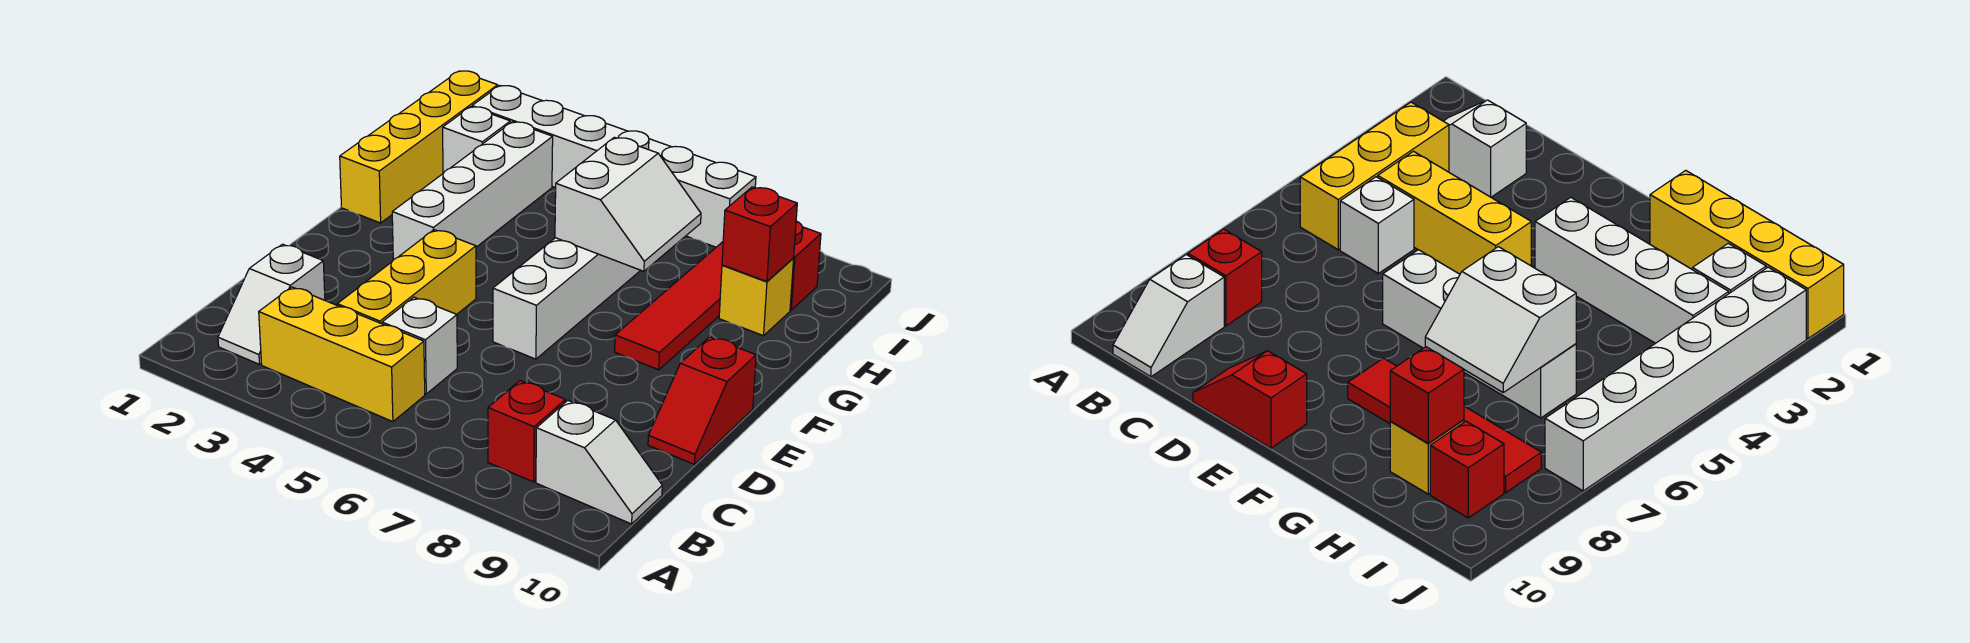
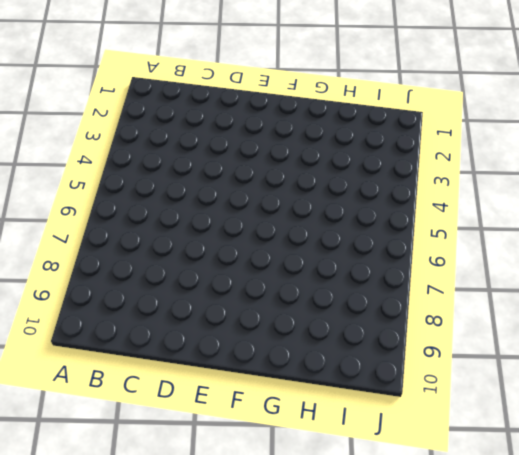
none -> white slope B2:C2 level 1 top C
none -> yellow brick B3:B5 level 1
none -> red brick B8 level 1

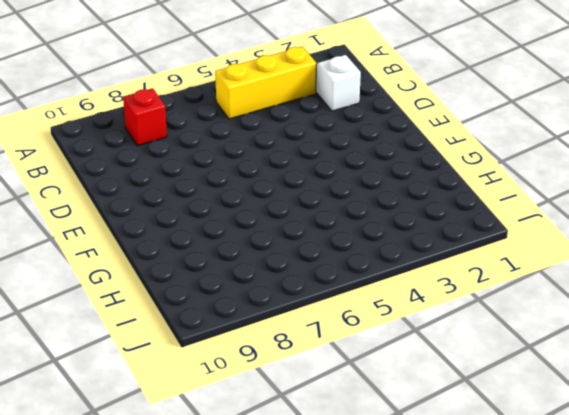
none -> white slope B9:B10 level 1 top 9
none -> yellow brick C4:E4 level 1
none -> white brick C5 level 1

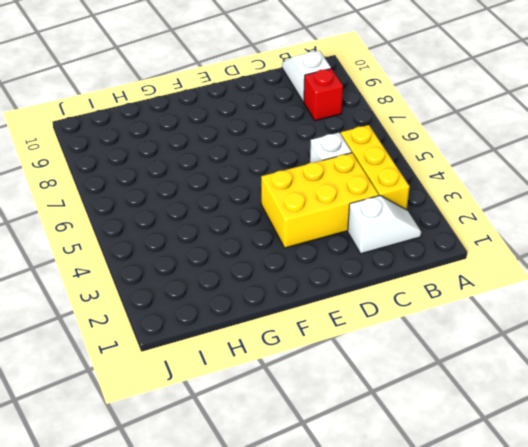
yellow brick C3:E4 level 1 -> yellow brick C4:E4 level 1
none -> red slope D10:E10 level 1 top E
none -> white brick E6:H6 level 1
none -> white brick F3:I3 level 1

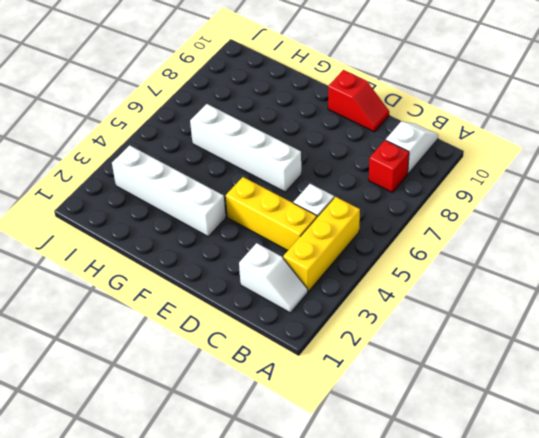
none -> red tile F8:I8 level 1
none -> yellow brick G1:J1 level 1
none -> yellow brick H9 level 1

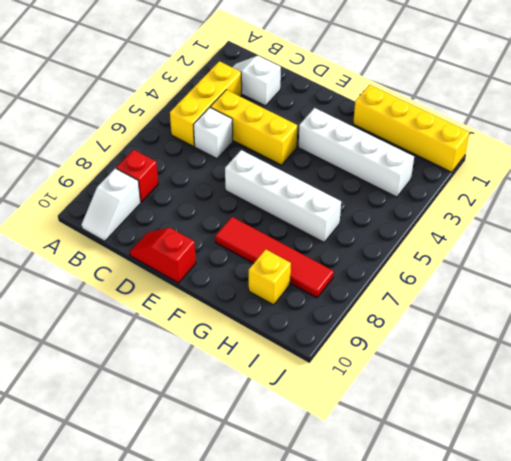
none -> white brick I2 level 1
none -> red brick I9 level 1
none -> white brick J2:J7 level 1

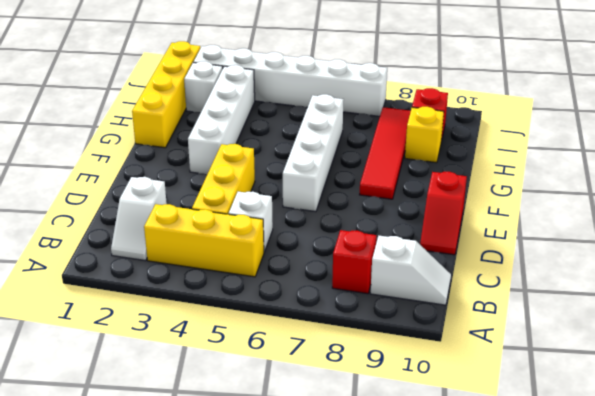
none -> white slope G6:H7 level 2 top 6
none -> red brick H9 level 2

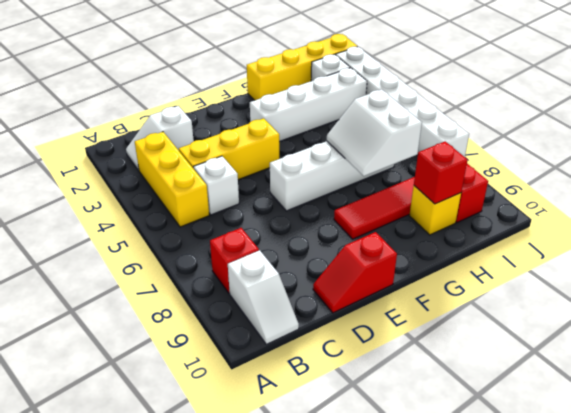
white slope G6:H7 level 2 top H -> white slope G6:H7 level 2 top 6

